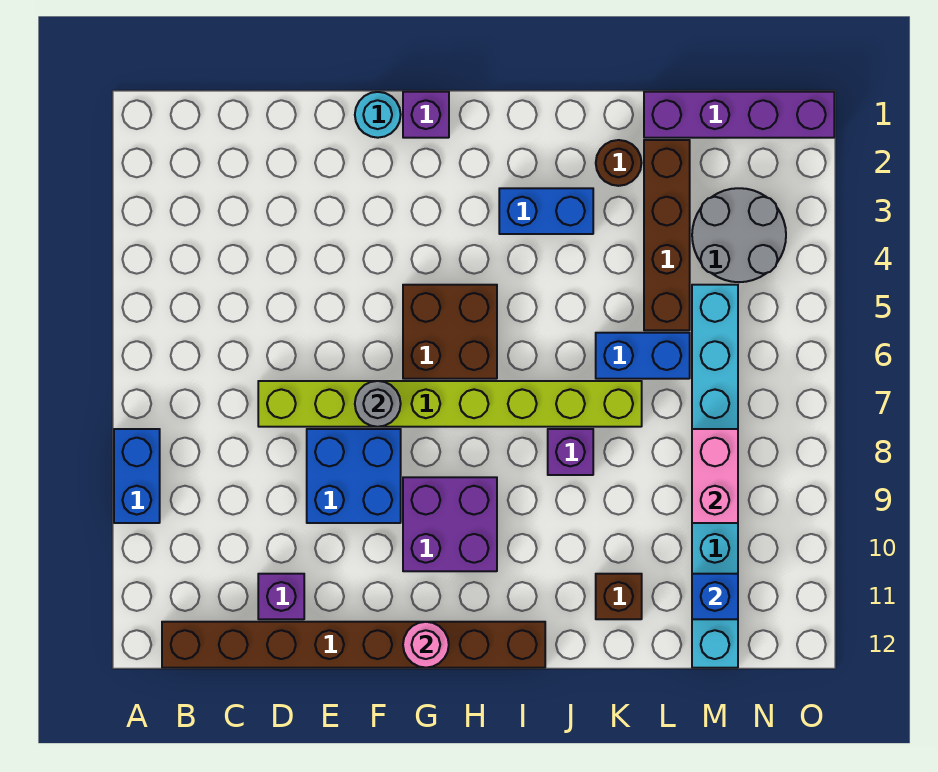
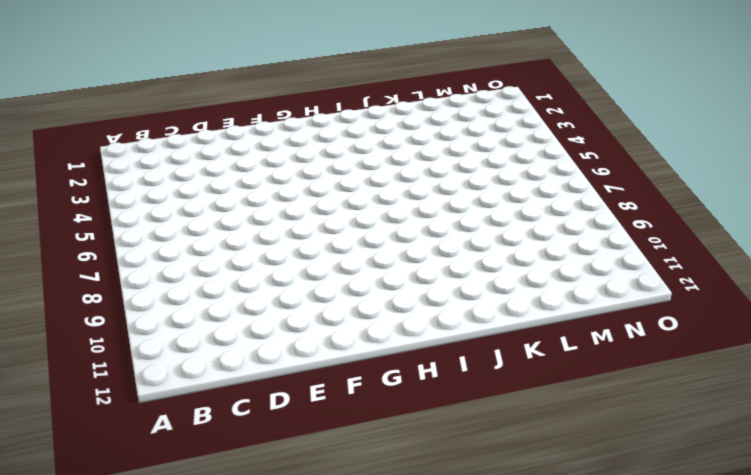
none -> blue brick A8:A9 level 1
none -> brown brick B12:I12 level 1
none -> lime brick D7:K7 level 1

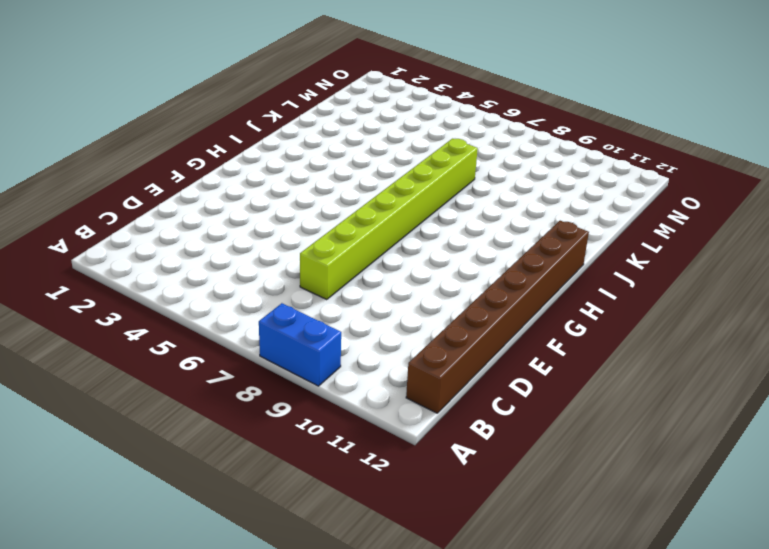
none -> purple brick D11 level 1
none -> blue brick E8:F9 level 1
none -> cyan round brick F1 level 1

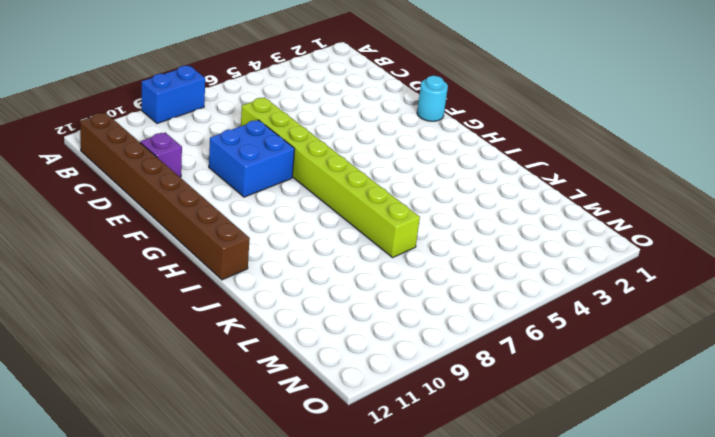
none -> purple brick G1 level 1
none -> brown brick G5:H6 level 1
none -> purple brick G9:H10 level 1

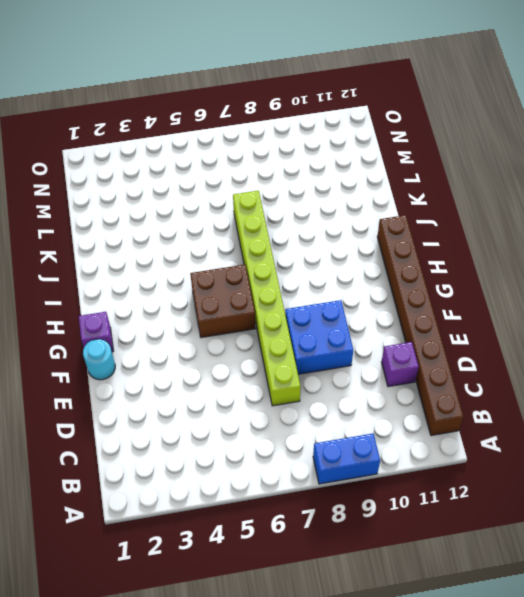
none -> purple brick G9:H10 level 1
none -> blue brick I3:J3 level 1
none -> purple brick J8 level 1

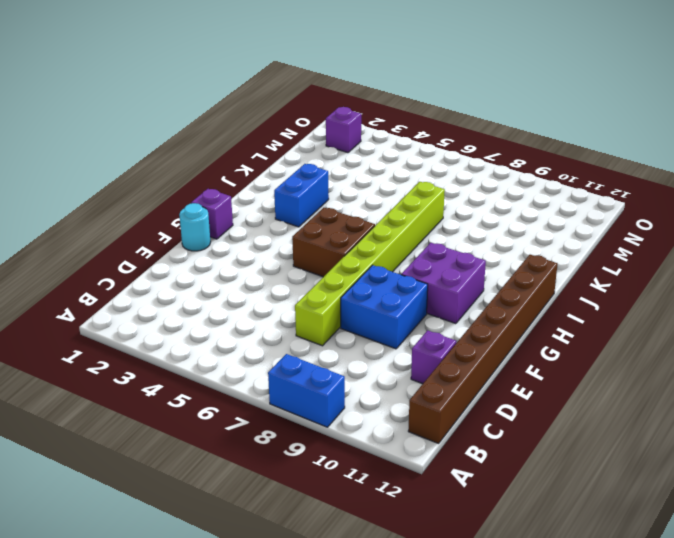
purple brick N2 level 1 -> purple brick J8 level 1
none -> brown round brick K2 level 1
none -> blue brick K6:L6 level 1
none -> brown brick K11 level 1

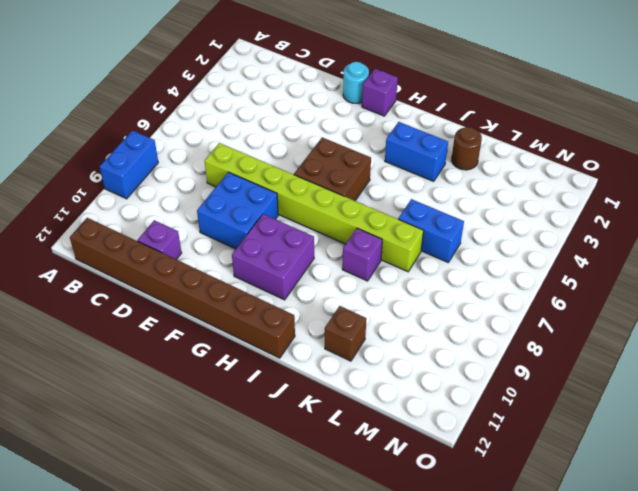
none -> purple brick L1:O1 level 1
none -> brown brick L2:L5 level 1
none -> grey round brick M3:N4 level 1

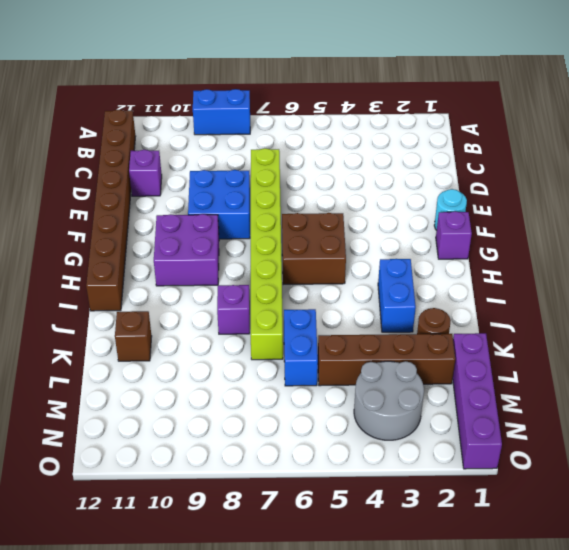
none -> cyan brick M5:M12 level 1
none -> grey round brick F7 level 2
none -> pink round brick G12 level 2

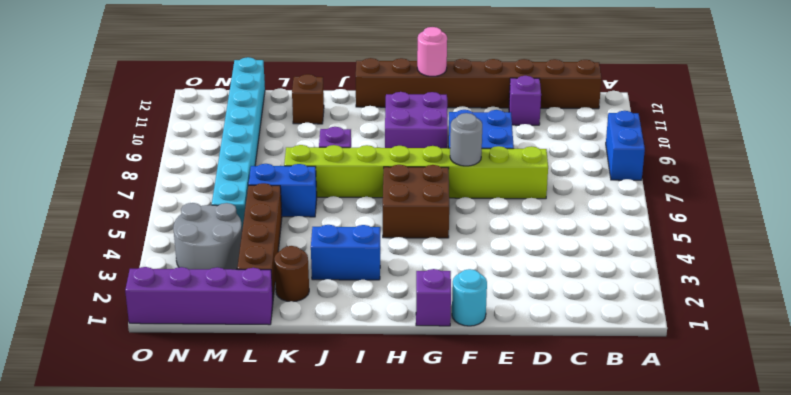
none -> pink brick M8:M9 level 2
none -> blue brick M11 level 2

